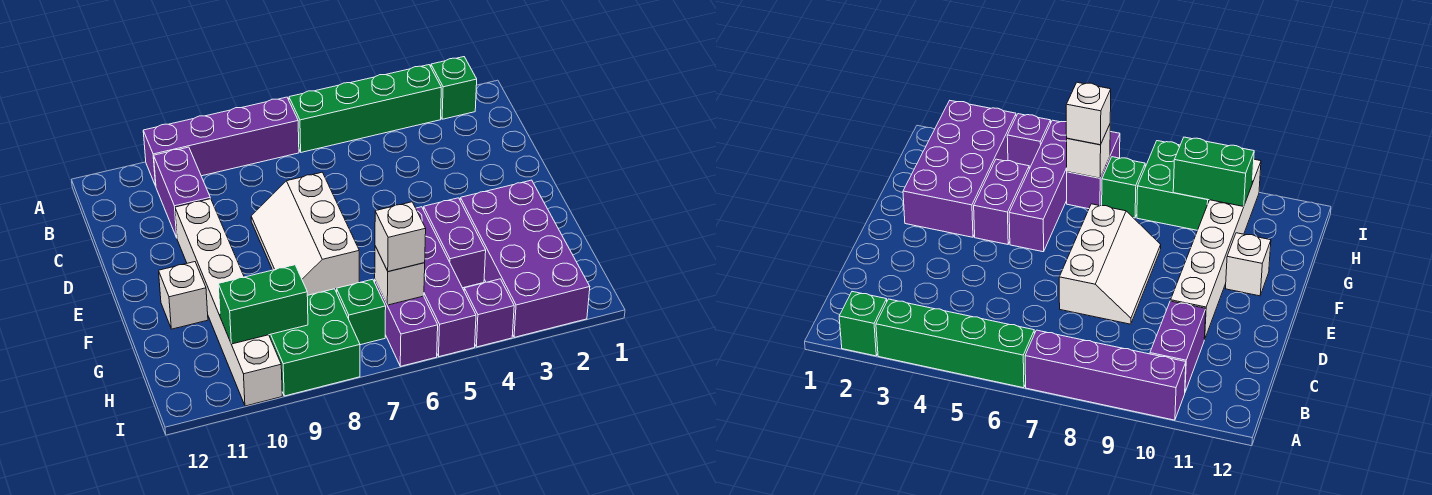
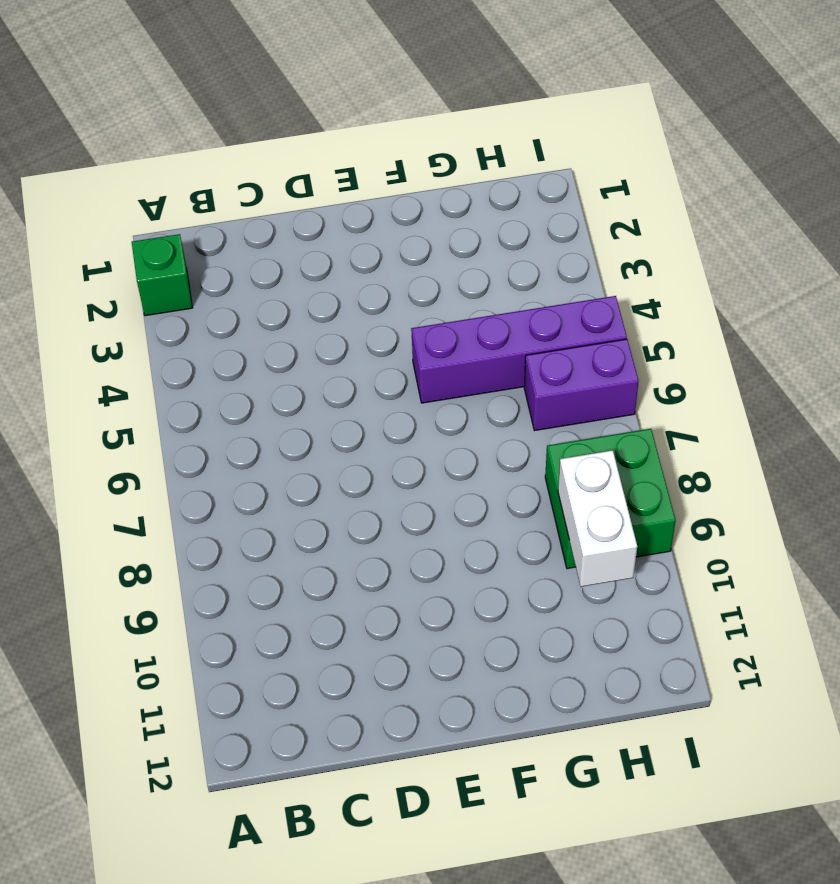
white brick H9:H10 level 2 -> green brick H9:H10 level 2
none -> green brick A3:A6 level 1
none -> purple brick A7:A10 level 1
none -> purple brick B10:C10 level 1

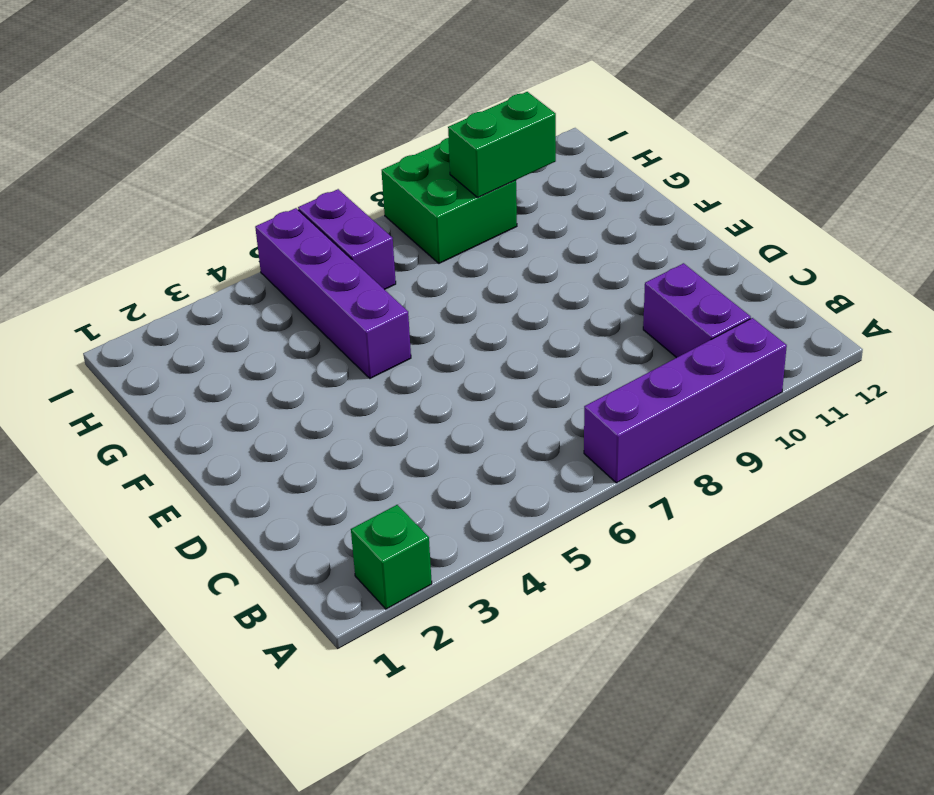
none -> green brick A3:A6 level 1
none -> white slope D7:F8 level 1 top 7
none -> white brick D10:I10 level 1

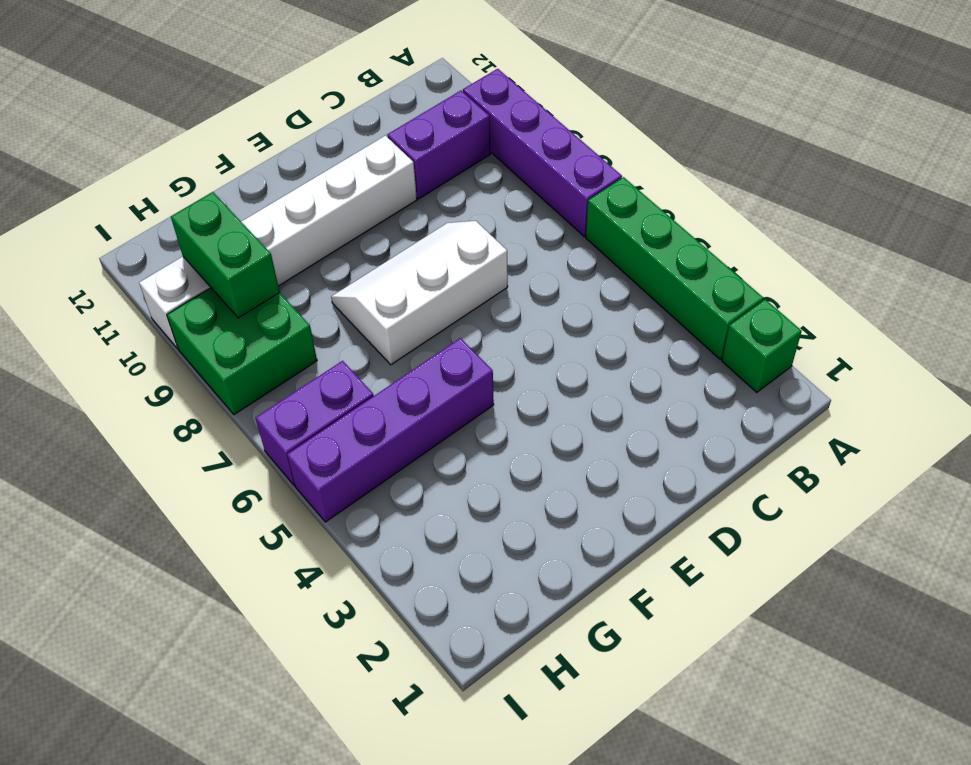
none -> purple brick F2:I3 level 1
none -> purple brick F4:G4 level 1
none -> white brick F11 level 1

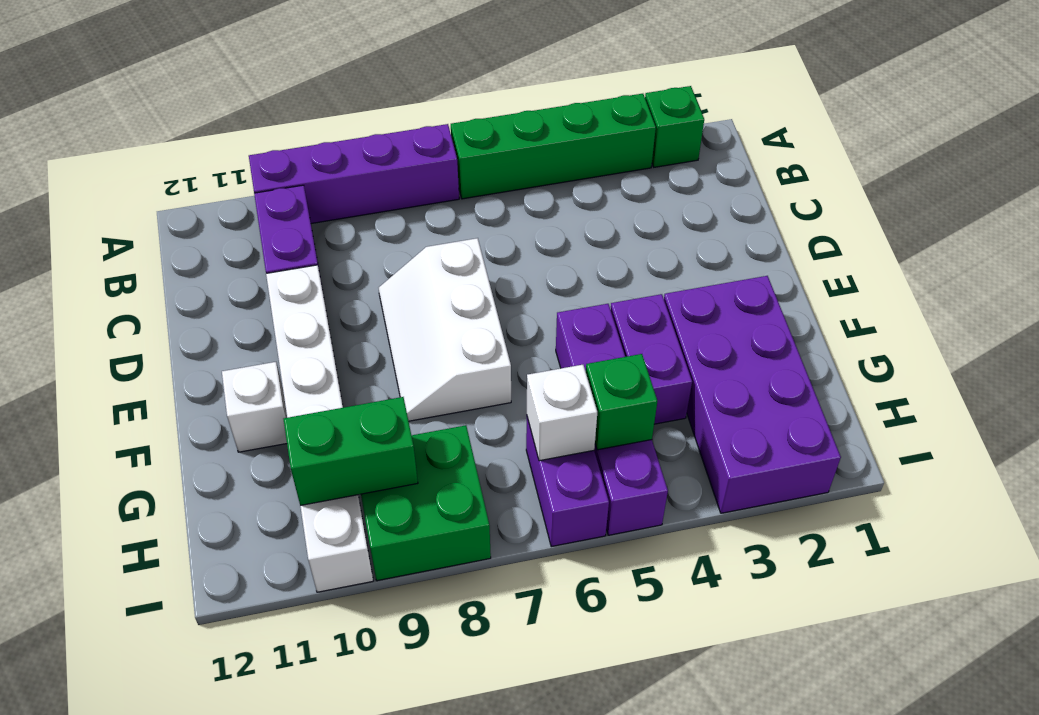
green brick H5 level 2 -> green brick H7 level 1
none -> purple brick I4 level 1
none -> white brick H6 level 3

